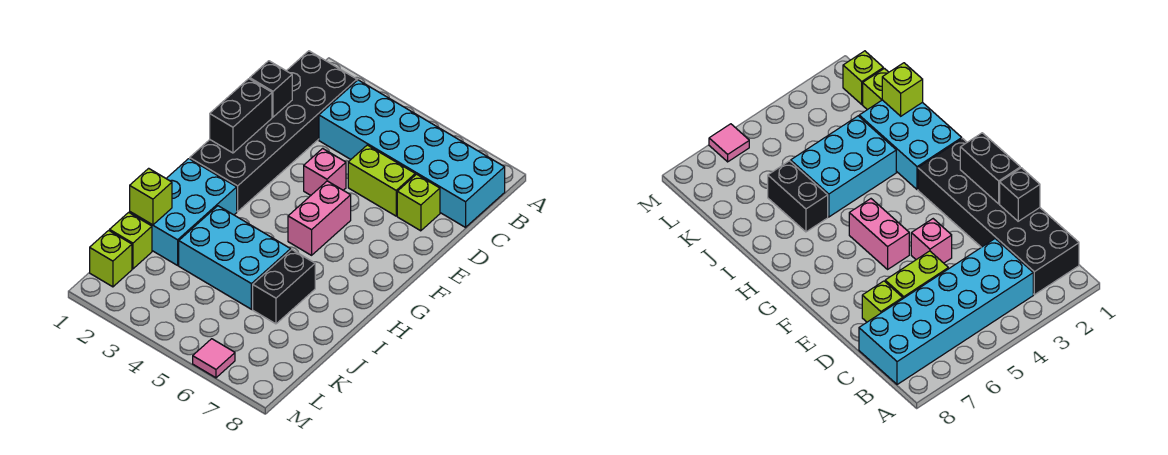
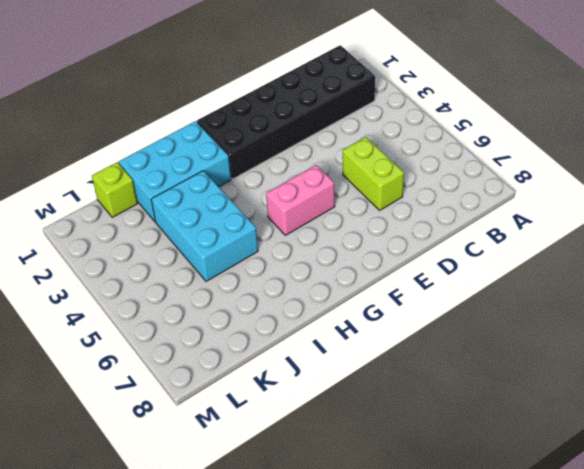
none -> cyan brick B3:C8 level 1
none -> lime brick D7 level 1
none -> pink brick E4 level 1

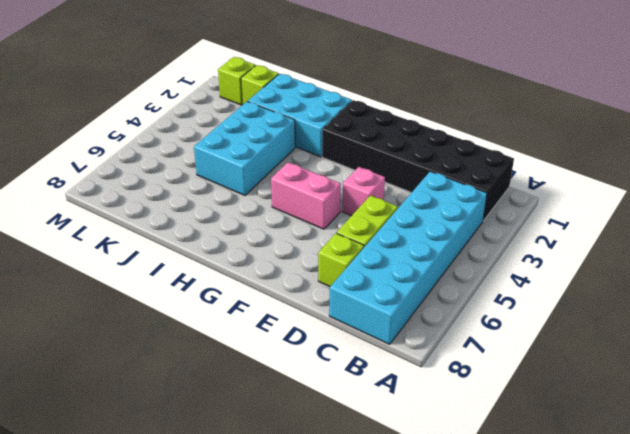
none -> black brick I6:J6 level 1
none -> pink tile M6 level 1
none -> black brick D1 level 2

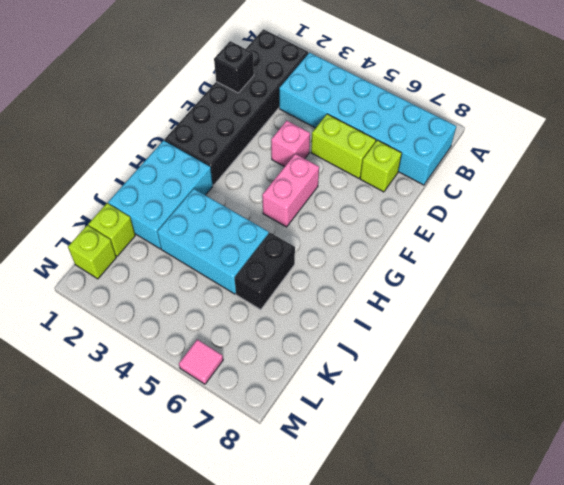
none -> black brick E1:F1 level 2
none -> lime brick J1 level 2

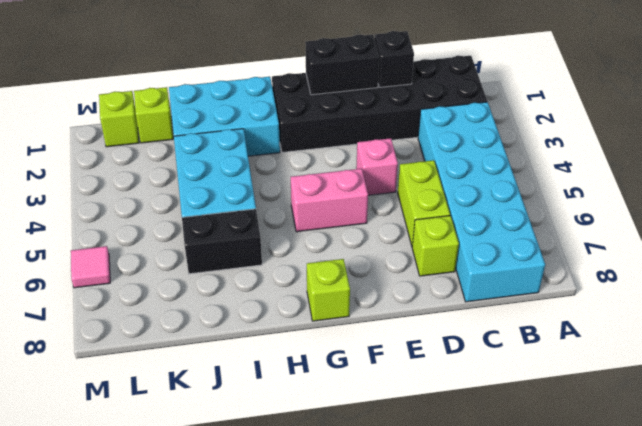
lime brick G8 level 1 -> lime brick J1 level 2

